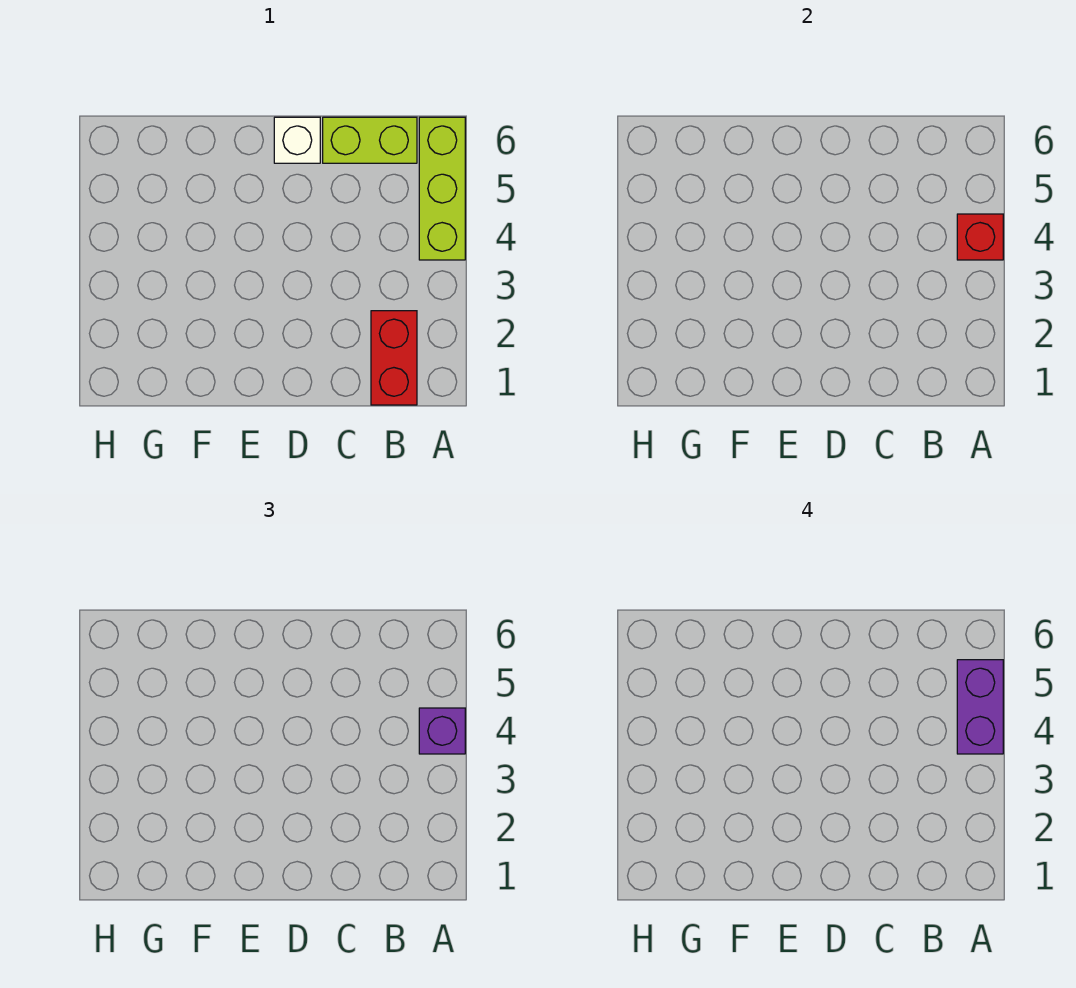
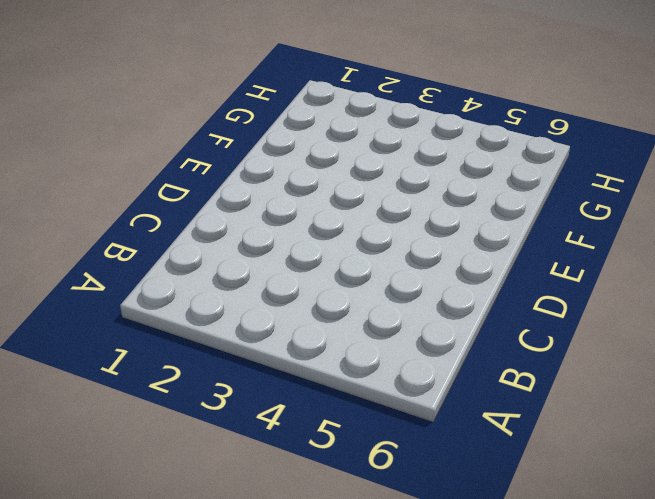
none -> lime brick A4:A6 level 1
none -> red brick B1:B2 level 1

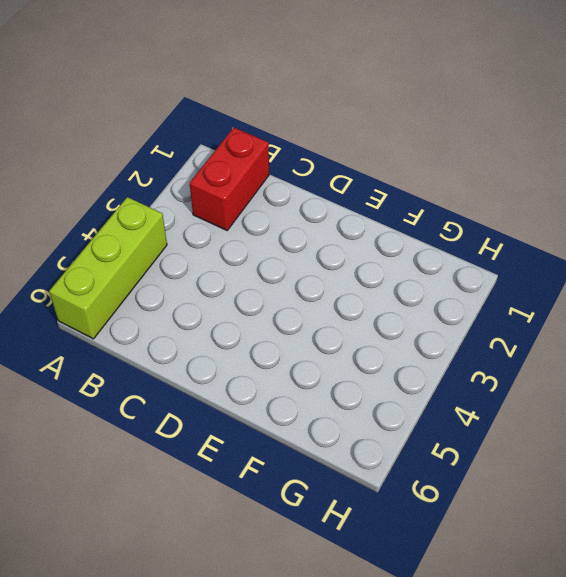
none -> lime brick B6:C6 level 1
none -> white brick D6 level 1

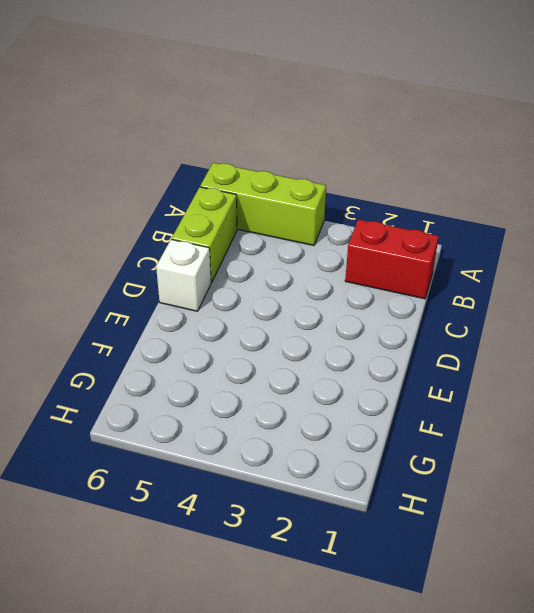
none -> red brick A4 level 2
none -> purple brick A4 level 3

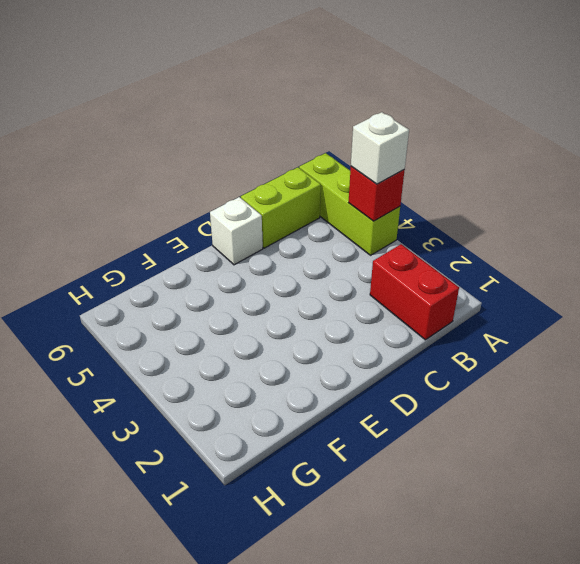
white brick A4 level 3 -> purple brick A4 level 3
none -> purple brick A4:A5 level 4

